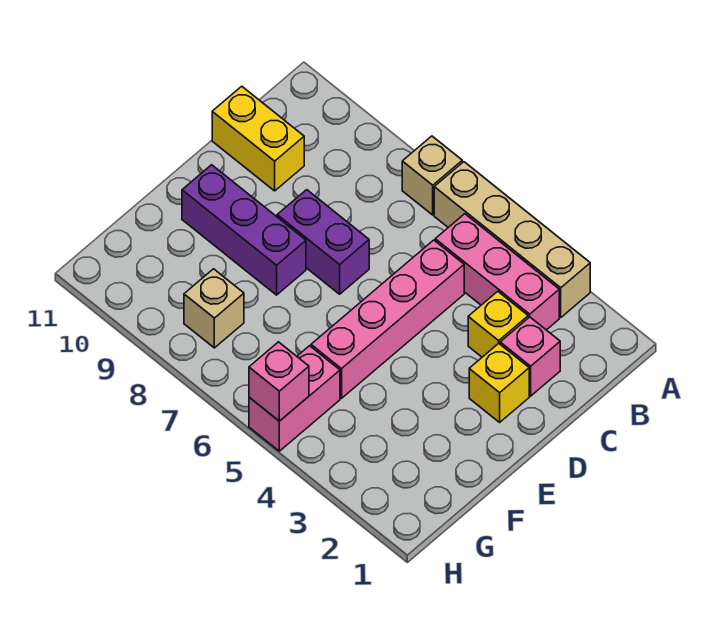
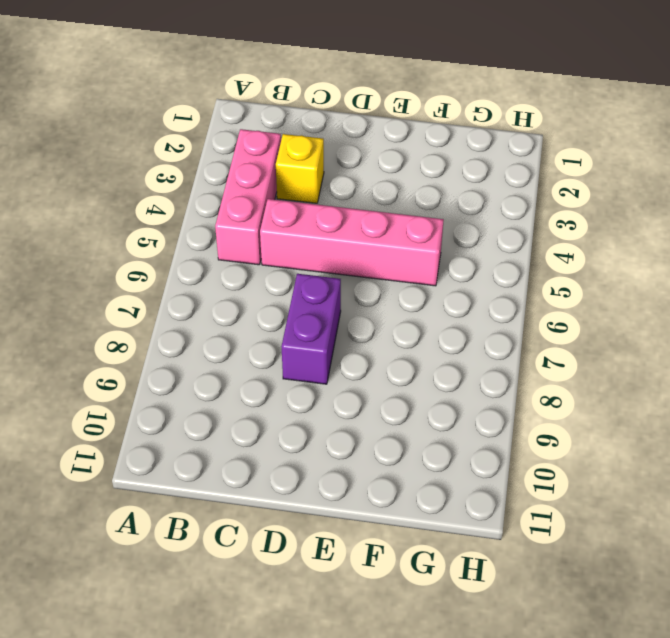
none -> tan brick A3:A6 level 1
none -> tan brick A7 level 1
none -> pink brick C2 level 1

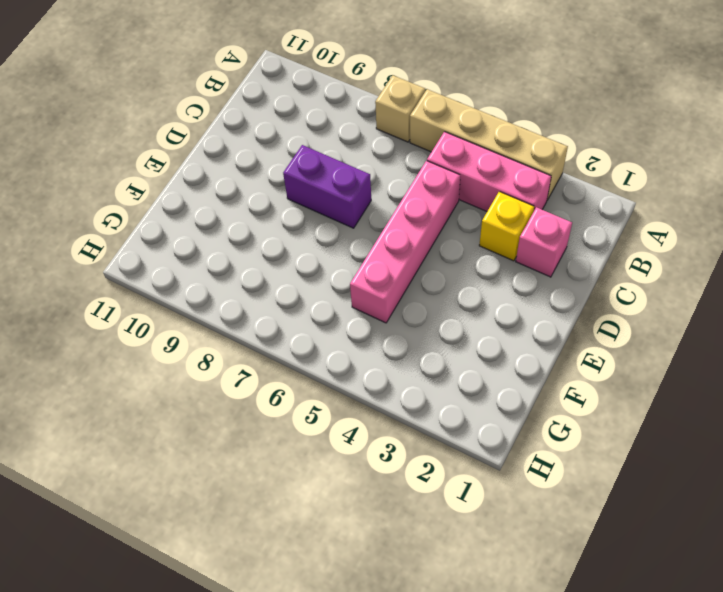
none -> yellow brick C10:C11 level 1
none -> yellow brick D2 level 1
none -> purple brick E8:E10 level 1

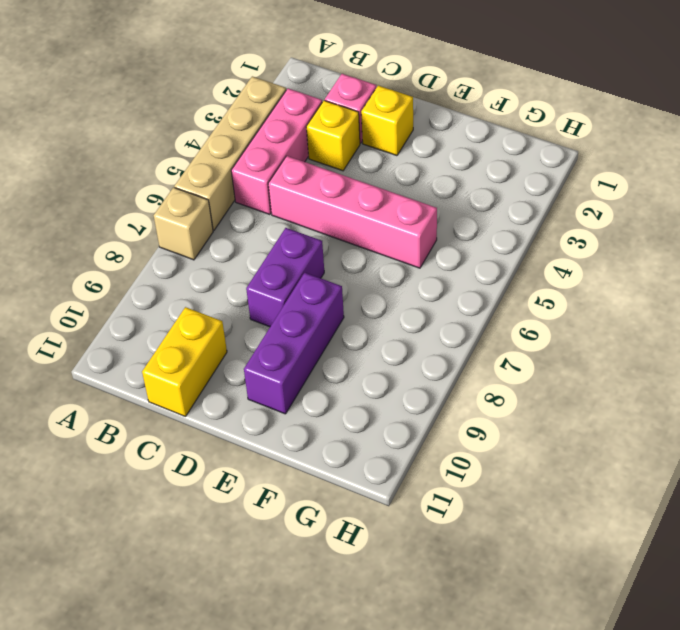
none -> pink brick G5:H5 level 1
none -> tan brick G8 level 1
none -> pink brick H5 level 2

